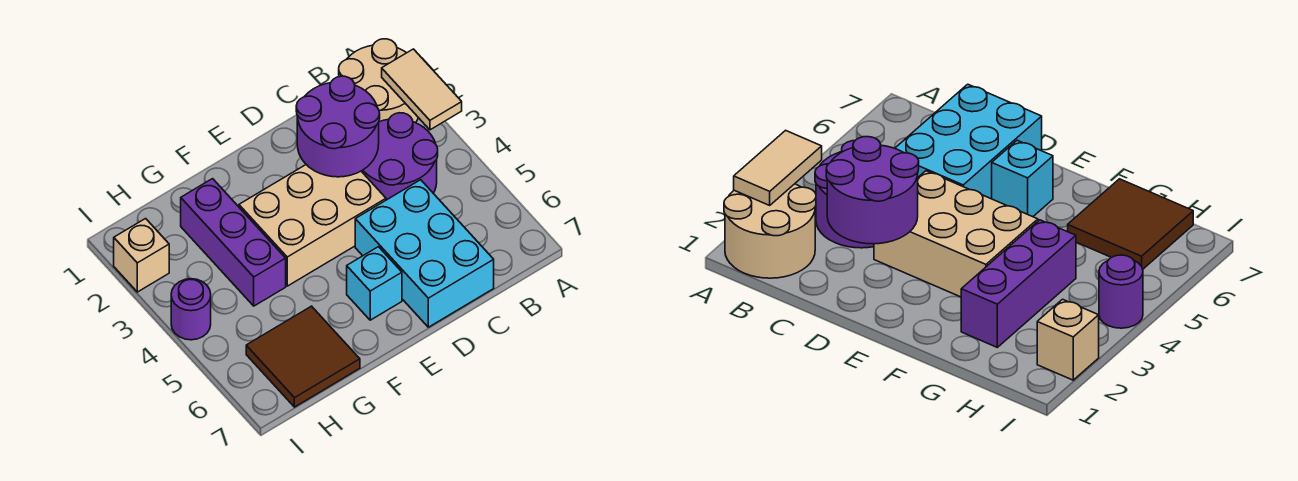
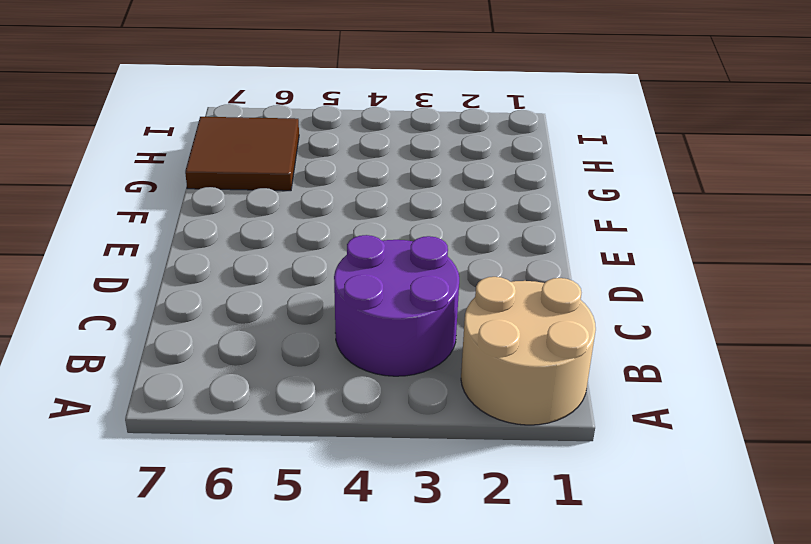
none -> cyan brick C5:D7 level 1
none -> tan brick D3:F4 level 1

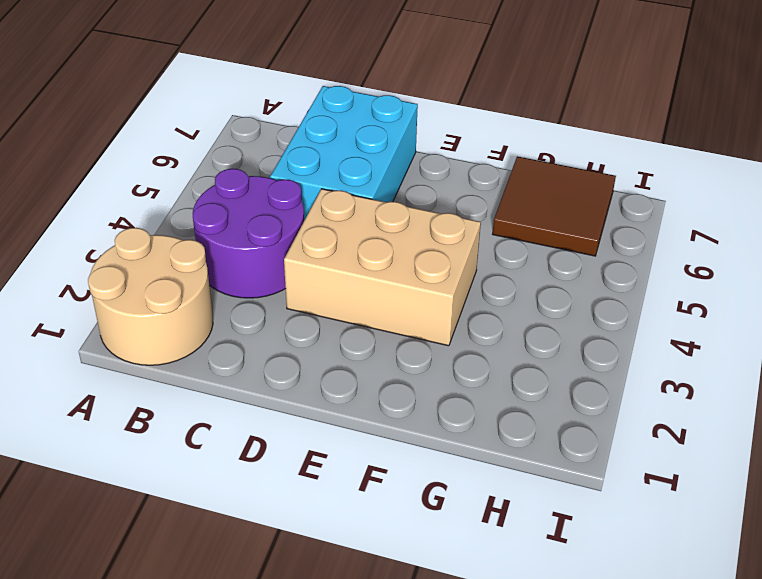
none -> cyan brick E6 level 1
none -> purple brick G2:G4 level 1

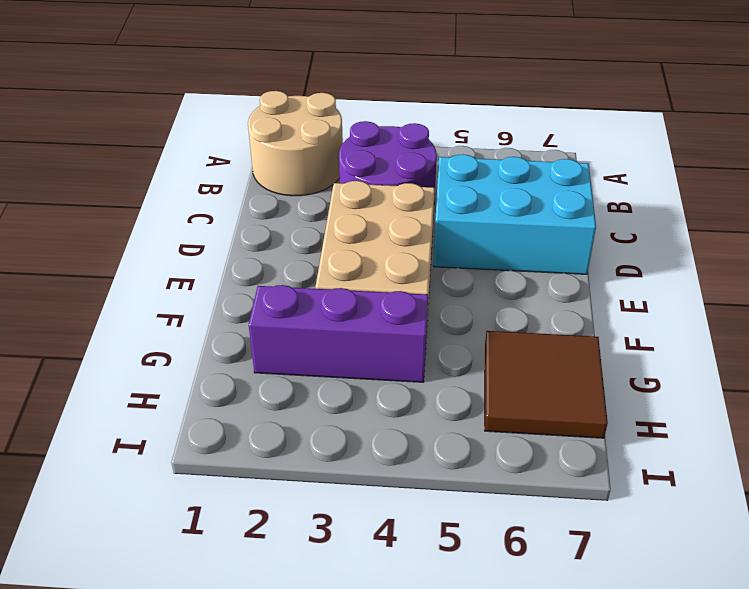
none -> cyan brick E6 level 1
none -> tan brick I2 level 1

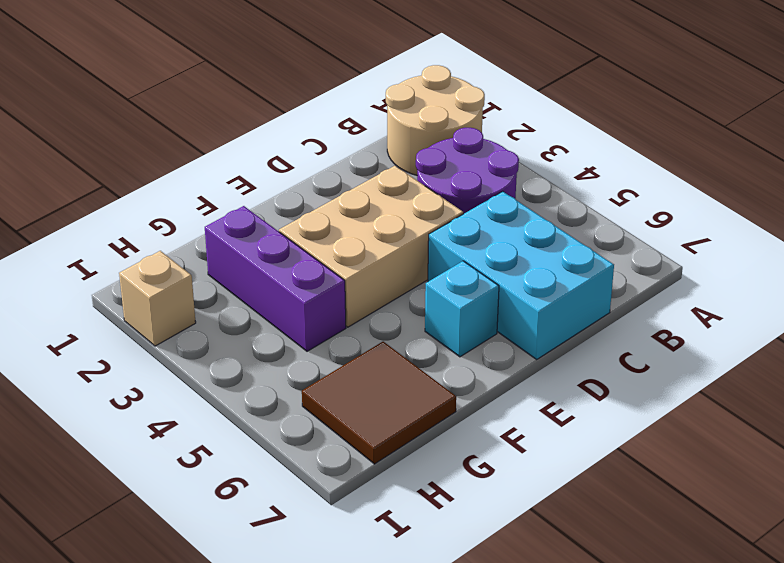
none -> purple round brick I4 level 1
none -> tan tile A2:A3 level 2

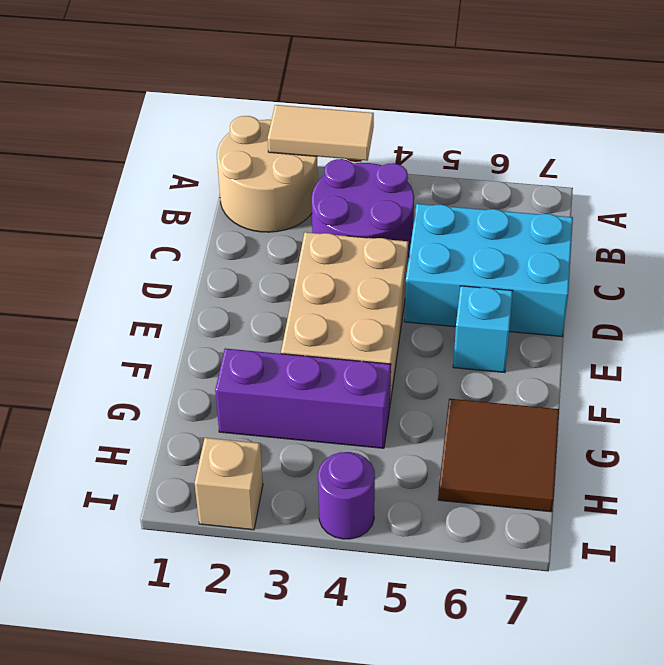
none -> purple round brick C2:D3 level 2

